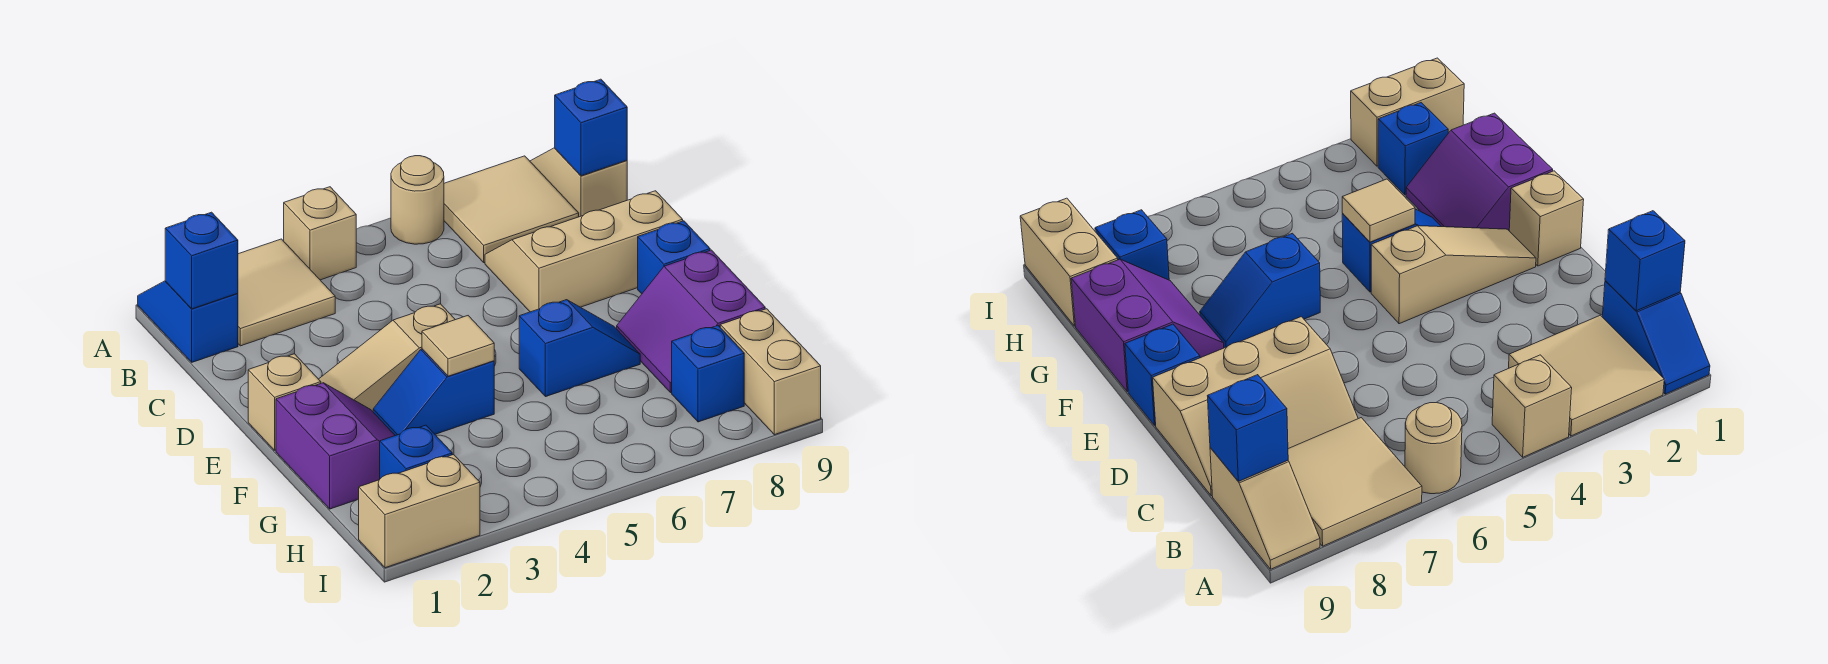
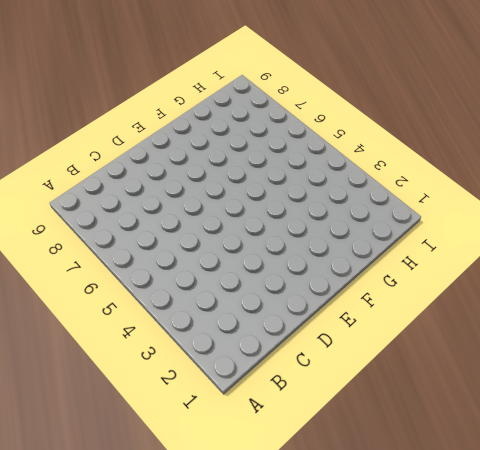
none -> blue slope A1:B1 level 1 top B
none -> tan tile A2:B3 level 1
none -> tan brick A4 level 1

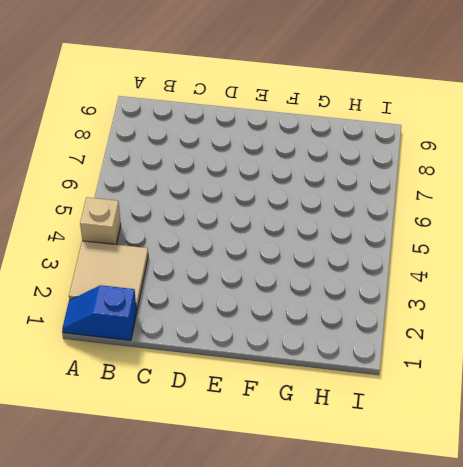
none -> tan round brick A6 level 1
none -> tan tile A7:B8 level 1
none -> tan slope A9:B9 level 1 top B

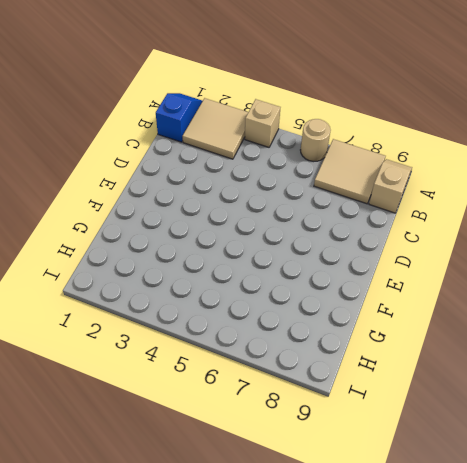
none -> tan slope C7:D9 level 1 top D
none -> tan brick E1 level 1
none -> tan slope E2:E4 level 1 top 4

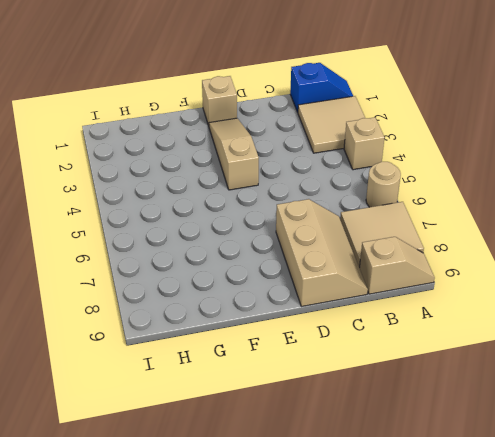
none -> blue brick E9 level 1
none -> purple slope F1:G2 level 1 top 1
none -> blue slope F3:F4 level 1 top 4

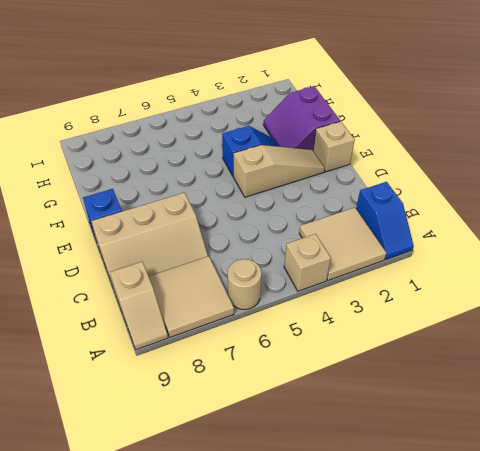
none -> blue slope F6:F7 level 1 top 6
none -> purple slope F8:G9 level 1 top 9
none -> blue brick H2 level 1

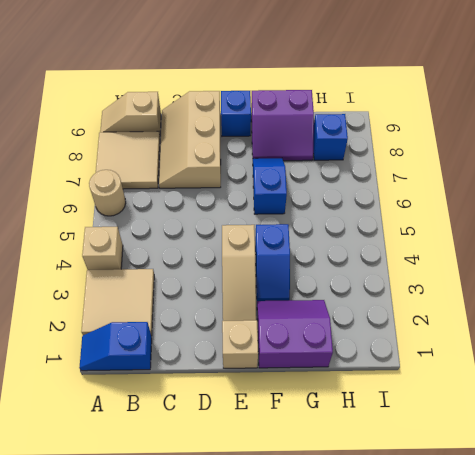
none -> blue brick H2 level 1
none -> tan brick H9:I9 level 1
none -> tan brick I1:I2 level 1

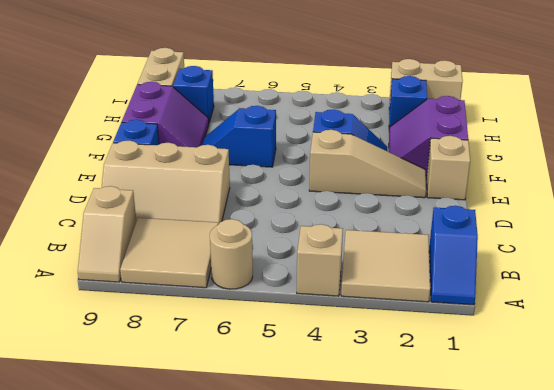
none -> blue brick B1 level 2
none -> blue brick B9 level 2
none -> tan tile F4 level 2

